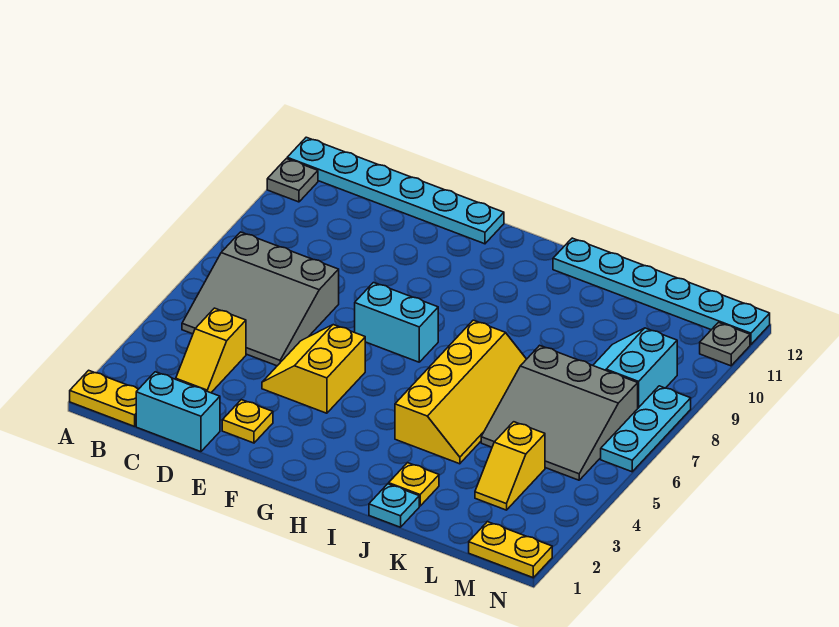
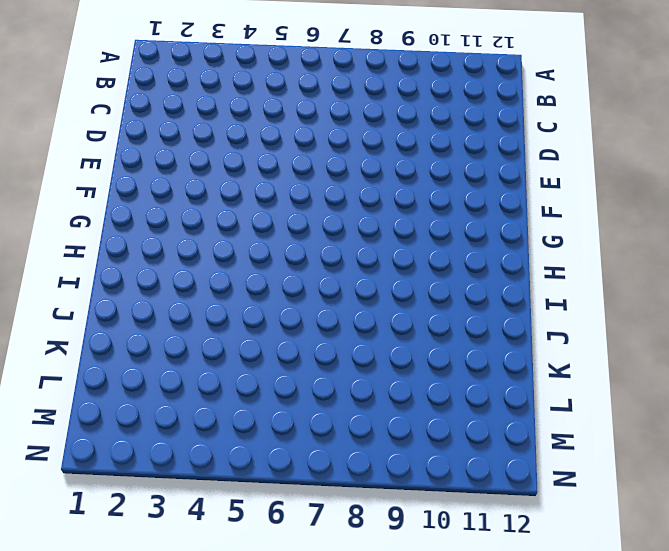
none -> yellow plate A1:B1 level 1
none -> grey plate A11 level 1
none -> cyan plate A12:F12 level 1

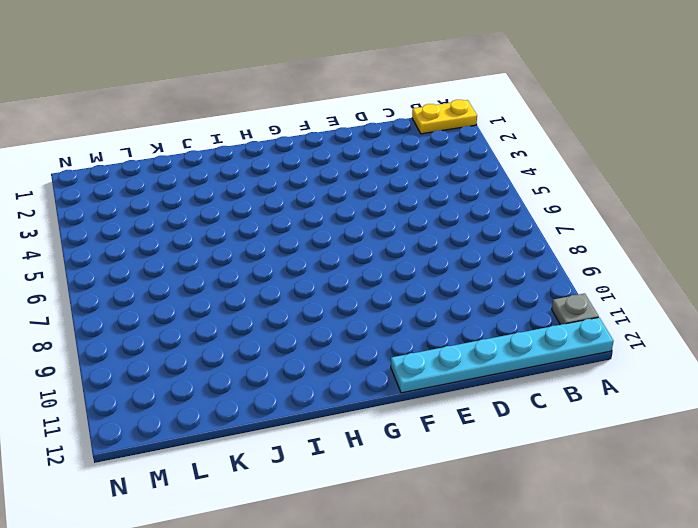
none -> grey slope B5:D7 level 1 top 7
none -> cyan brick C1:D1 level 1
none -> yellow slope C3:C4 level 1 top 4

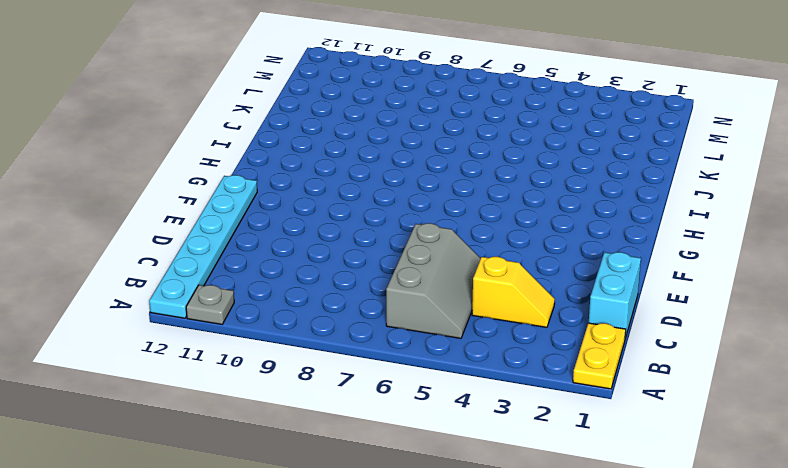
grey slope B5:D6 level 1 top 6 -> grey slope B5:D7 level 1 top 7
none -> yellow plate E2 level 1
none -> yellow slope E4:F5 level 1 top F
none -> cyan brick F7:G7 level 1

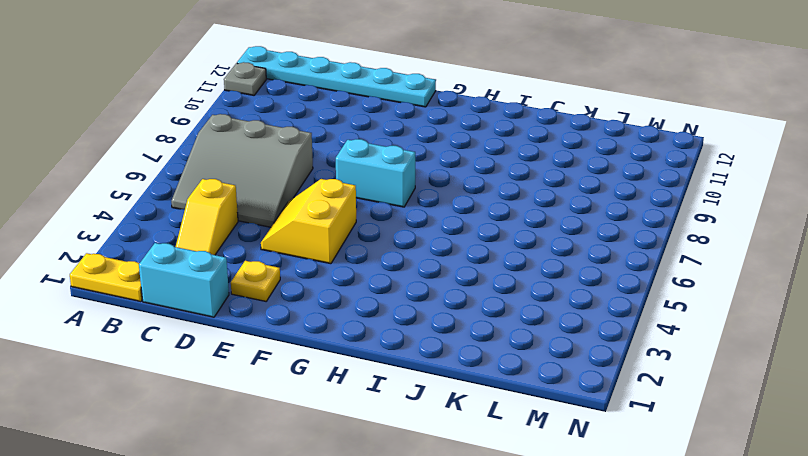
none -> yellow slope I4:J7 level 1 top I
none -> cyan plate I12:N12 level 1
none -> cyan plate J1 level 1

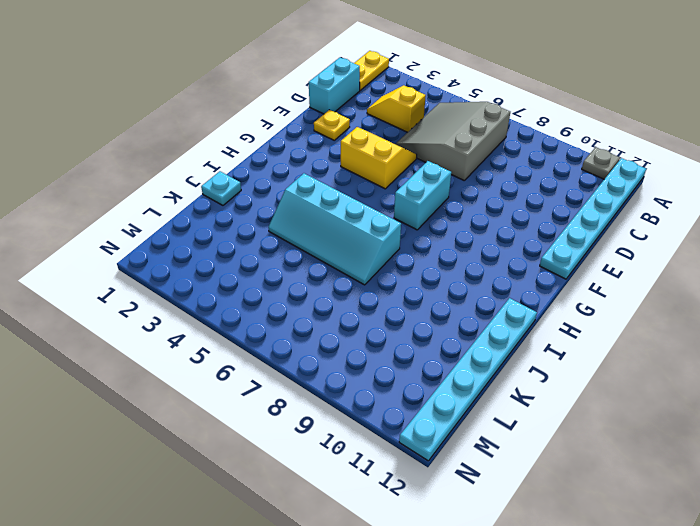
cyan slope I4:J7 level 1 top I -> yellow slope I4:J7 level 1 top I
none -> yellow plate J2 level 1
none -> grey slope K5:M7 level 1 top 7
none -> yellow slope L3:L4 level 1 top 4

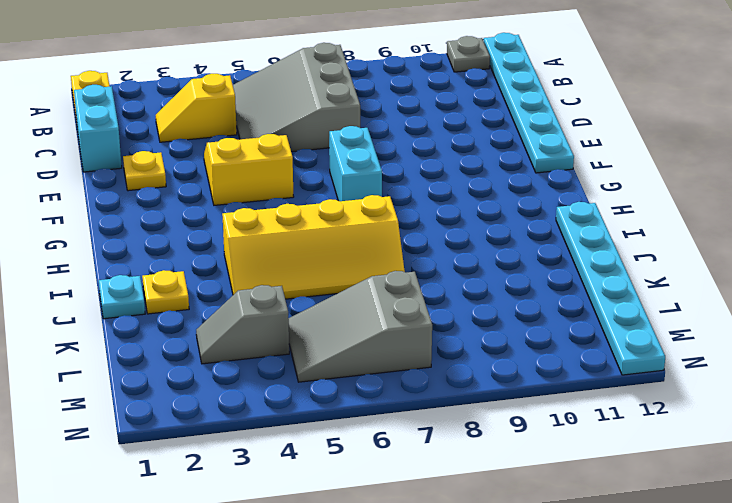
grey slope L3:L4 level 1 top 4 -> yellow slope L3:L4 level 1 top 4
grey slope L5:M7 level 1 top 7 -> grey slope K5:M7 level 1 top 7
none -> cyan slope L8:M9 level 1 top M
none -> yellow plate M1:N1 level 1
none -> cyan plate N6:N8 level 1

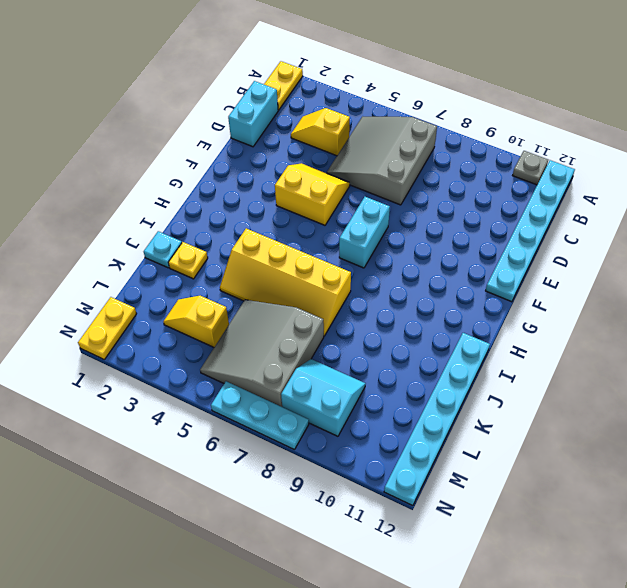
none -> yellow plate E2 level 1
none -> grey plate N11 level 1

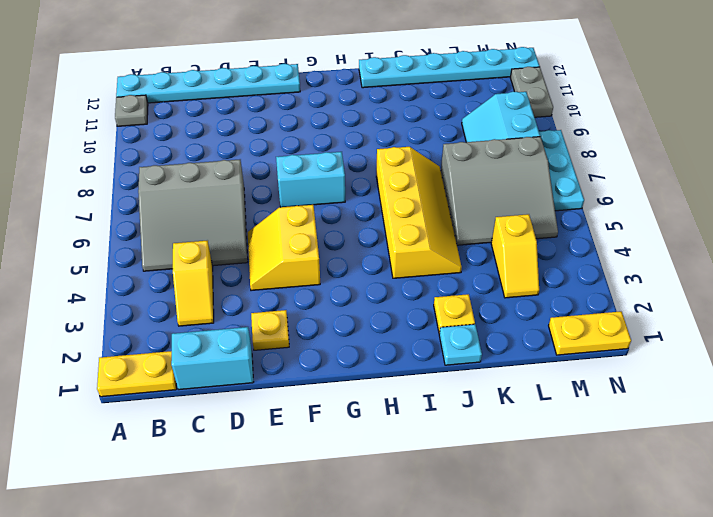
grey plate N10:N11 level 1 -> grey plate N11 level 1

